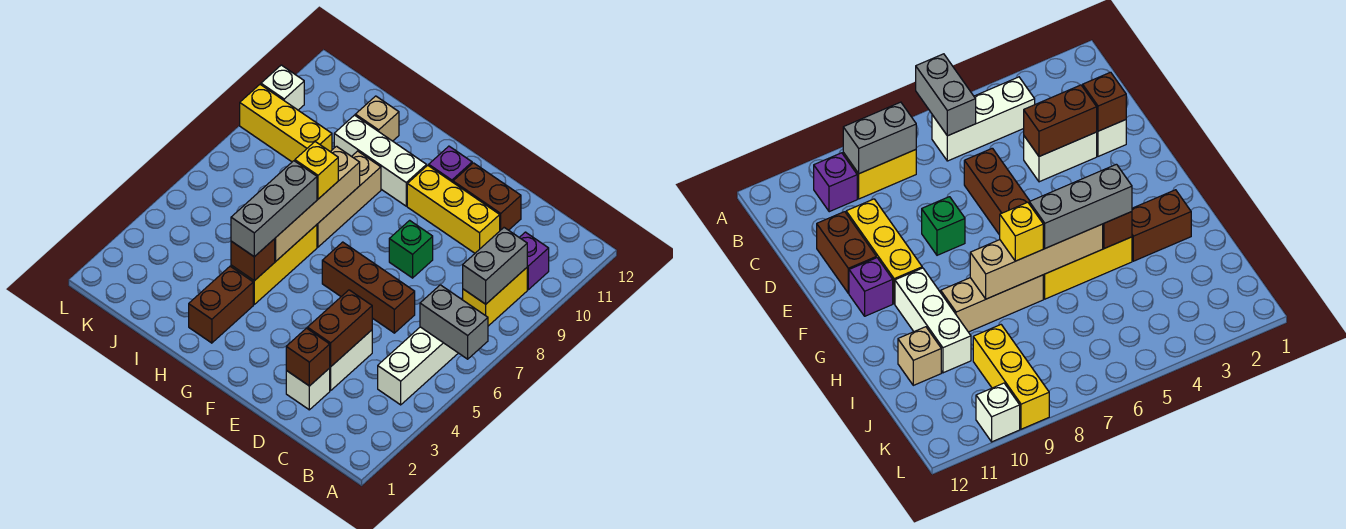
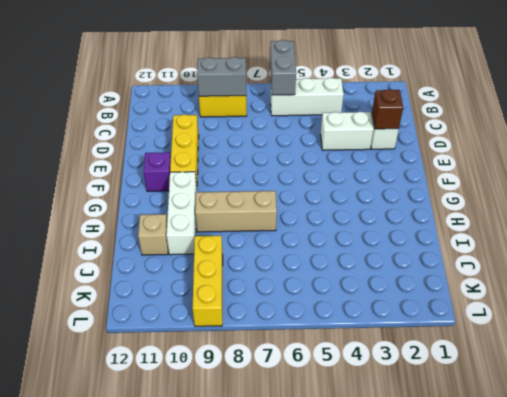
none -> purple brick B10 level 1
none -> brown brick D6:F6 level 1
none -> brown brick D11:E11 level 1

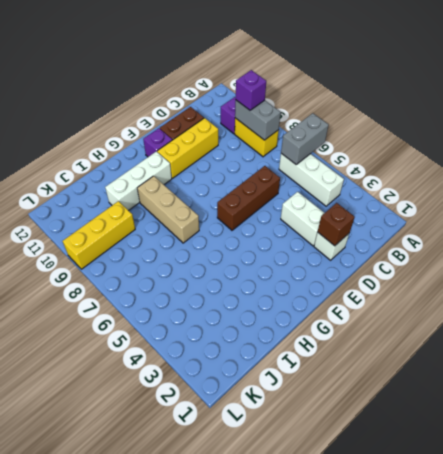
purple brick B9 level 3 -> none
none -> green brick E8 level 1
none -> brown brick H2:H3 level 1
none -> yellow brick H4:H6 level 1

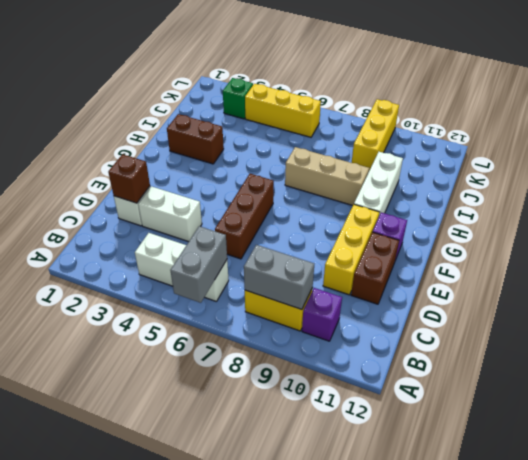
green brick K3 level 1 -> green brick E8 level 1
yellow brick K4:K6 level 1 -> yellow brick H4:H6 level 1
none -> tan brick I11 level 1
none -> white brick L10 level 1
none -> brown brick D3:D4 level 2

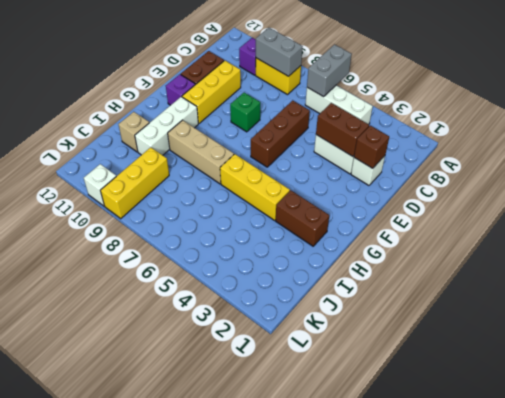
none -> brown brick H4 level 2
none -> tan brick H5:H8 level 2
none -> grey brick H4:H6 level 3

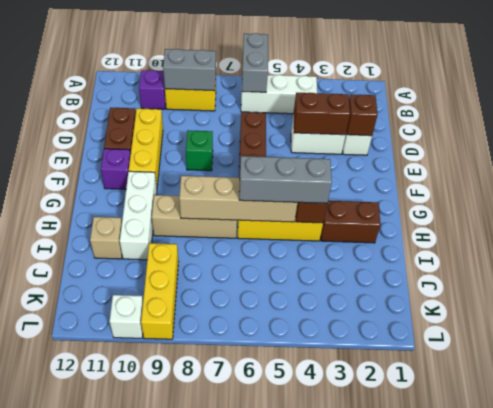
none -> yellow brick H7 level 3

